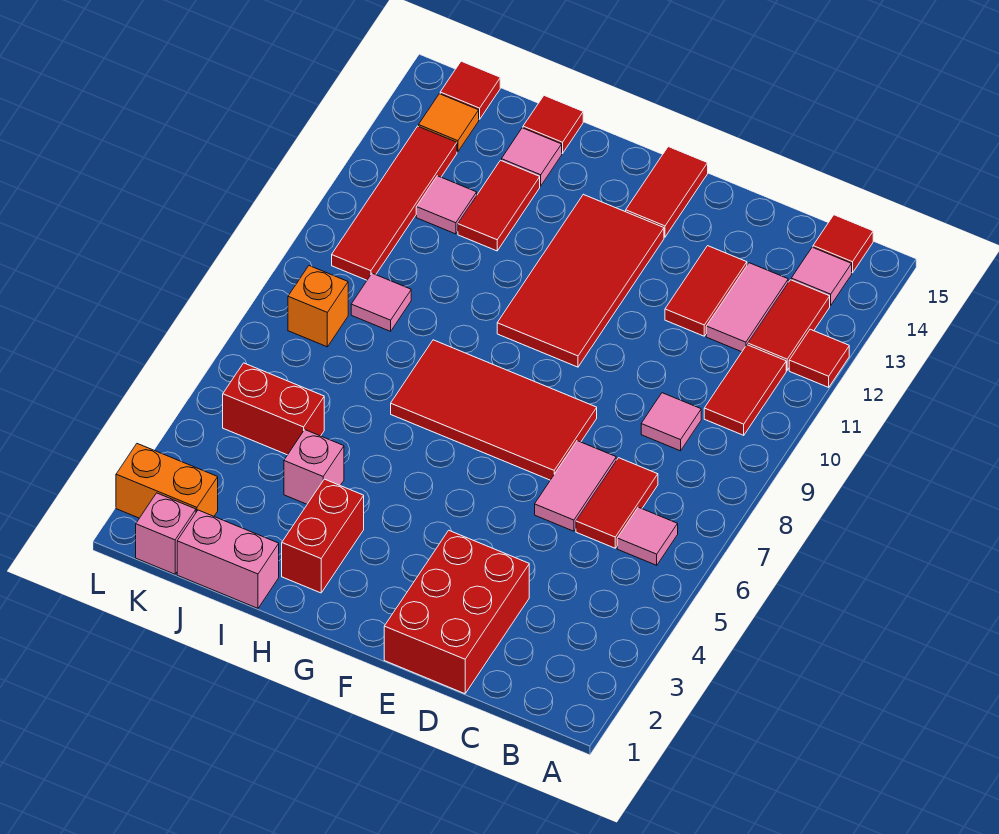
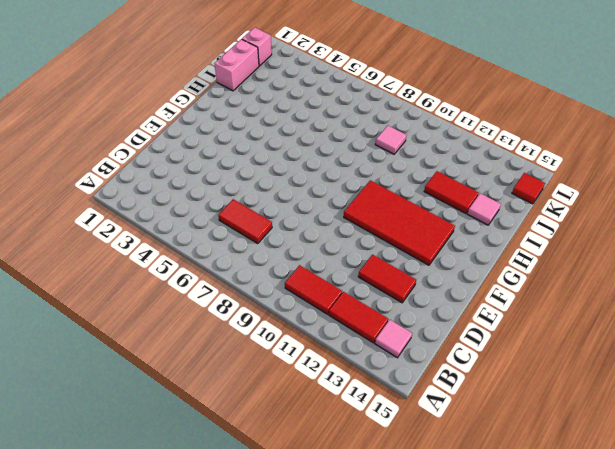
none -> red tile A12 level 1
none -> pink tile B6 level 1
none -> red tile B15 level 1
none -> pink tile C9 level 1

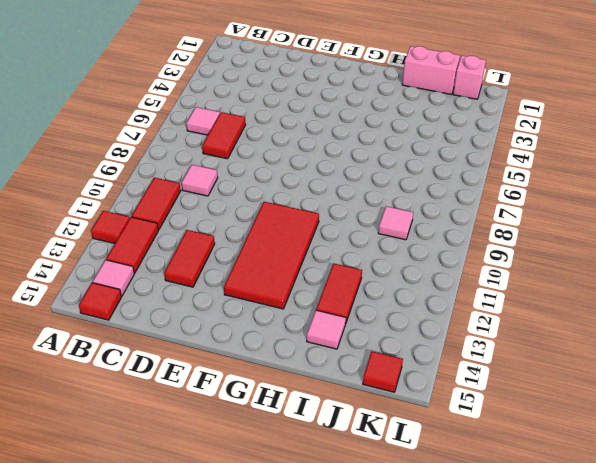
none -> pink tile C12:C13 level 1
none -> red brick D1:E3 level 1
none -> pink tile D6:D7 level 1
none -> red tile E7:H8 level 1

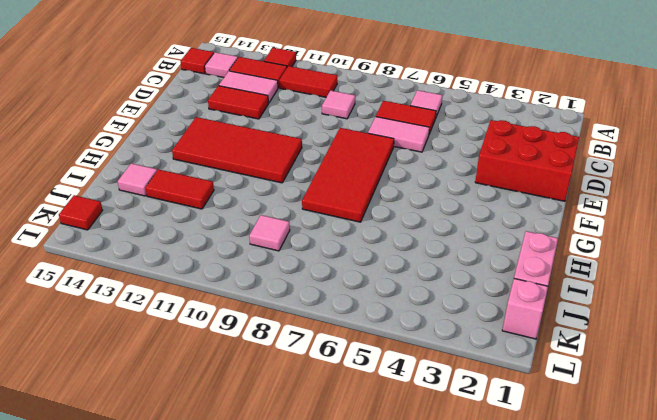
none -> red tile F14:F15 level 1
none -> red brick H2:H3 level 1
none -> pink brick I4 level 1
none -> red tile I15 level 1

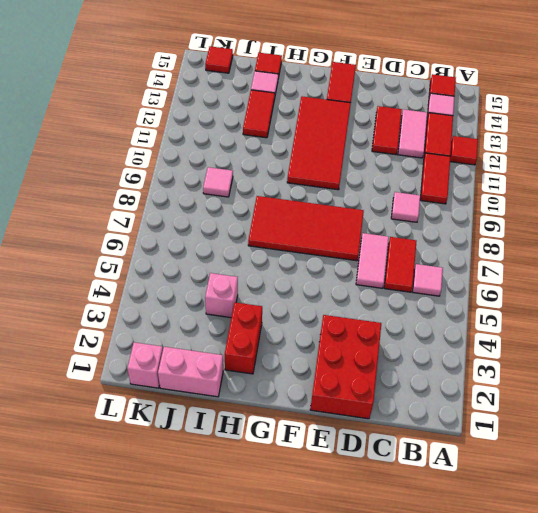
none -> red brick J5:K5 level 1
none -> pink tile J12 level 1
none -> orange brick K2:L2 level 1
none -> orange brick K8 level 1

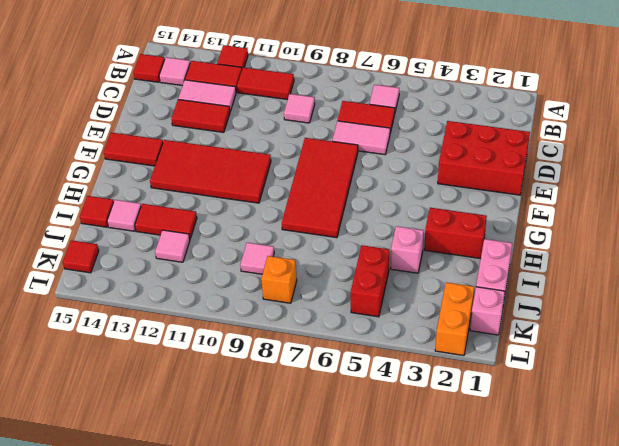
none -> red tile K10:K13 level 1
none -> orange tile K14 level 1

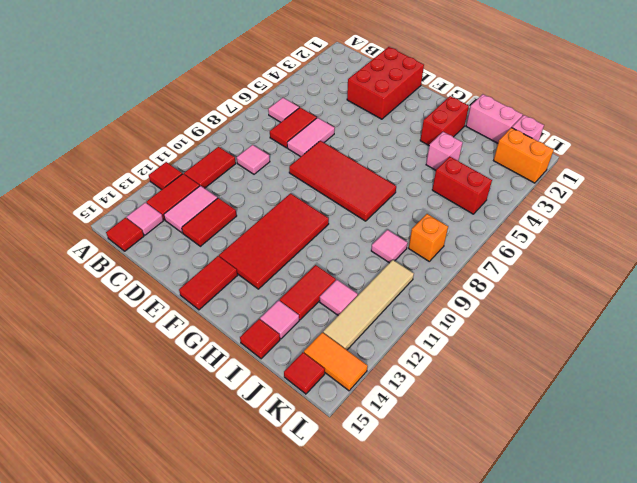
tan tile K10:K13 level 1 -> red tile K10:K13 level 1
orange tile K14:L14 level 1 -> orange tile K14 level 1

